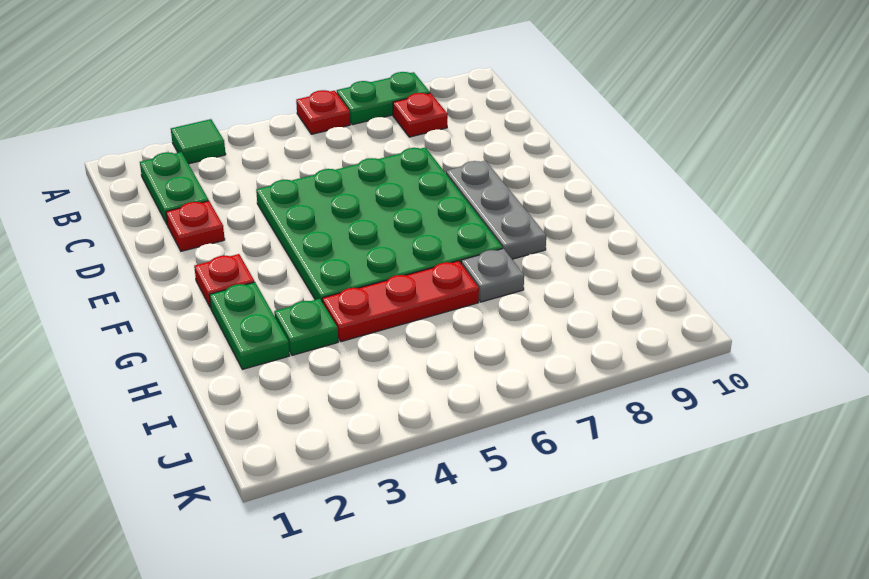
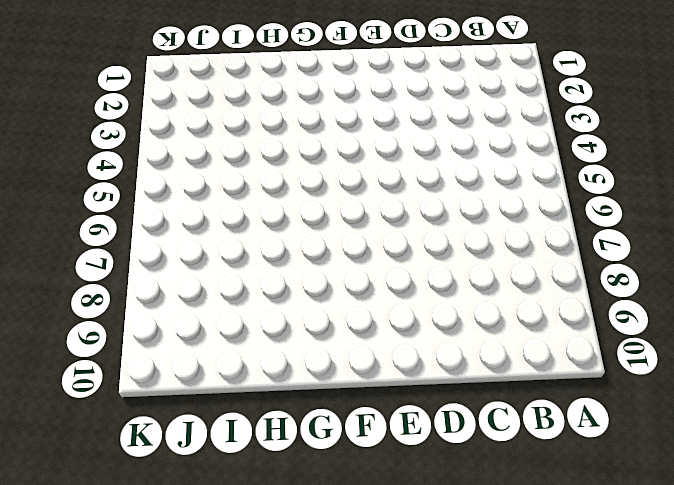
none -> green tile A3 level 1
none -> red plate A6 level 1
none -> green plate A7:A8 level 1

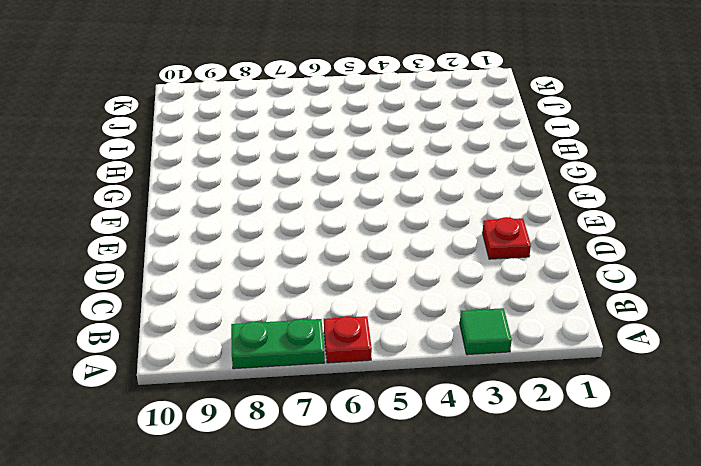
none -> green plate B2:C2 level 1
none -> red plate B8 level 1
none -> green plate D4:G7 level 1

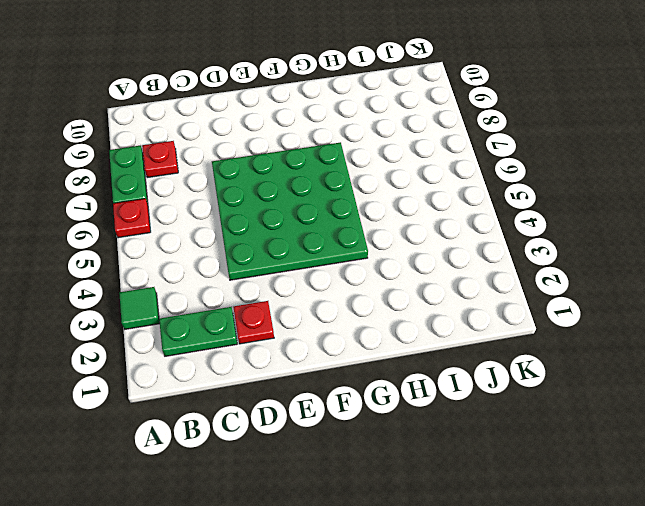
none -> grey plate E8:G8 level 1
none -> red plate F2 level 1
none -> green plate G2:H2 level 1

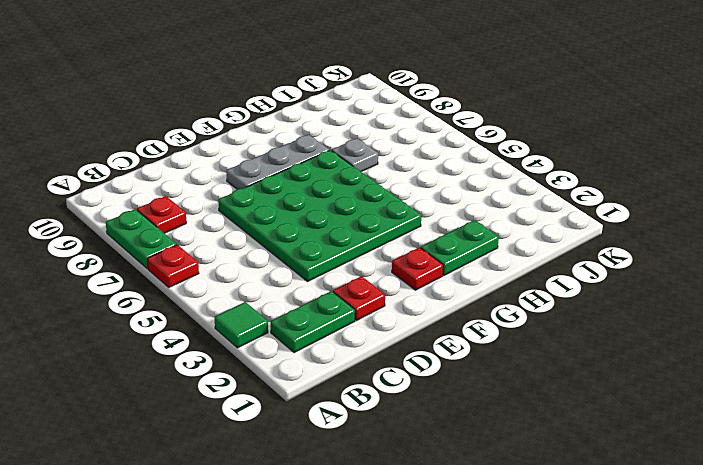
none -> green plate H3 level 1
none -> red plate H4:H6 level 1

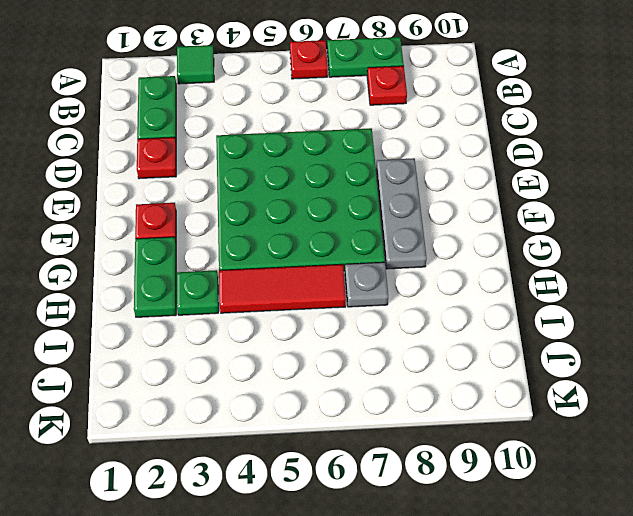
red tile H4:H6 level 1 -> red plate H4:H6 level 1

